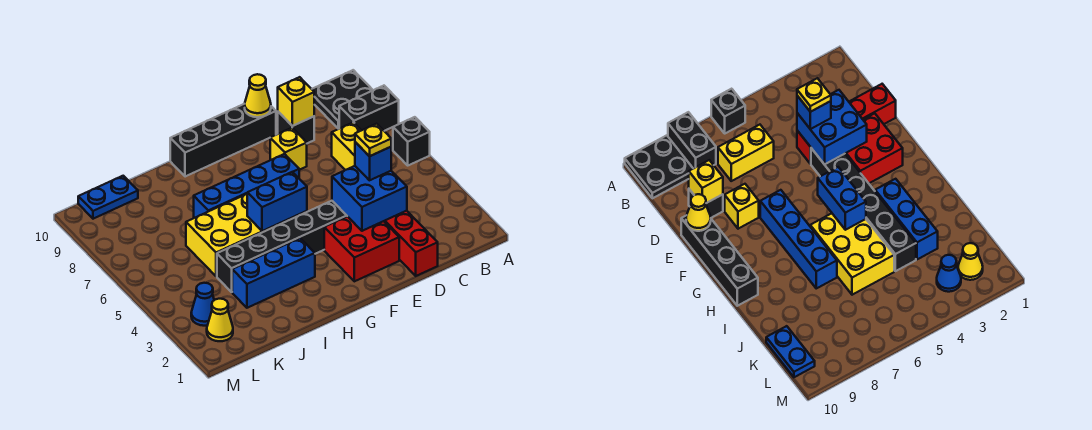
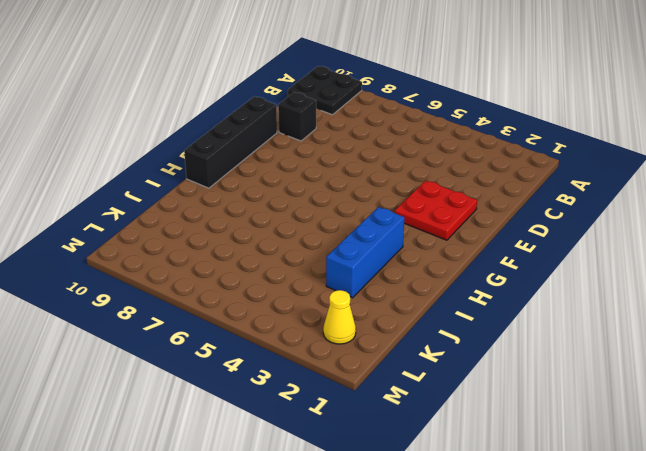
red plate E2:F3 level 1 -> red brick E2:F3 level 1
none -> black brick A6 level 1
none -> black brick A8:B8 level 1
none -> yellow brick C6:C7 level 1

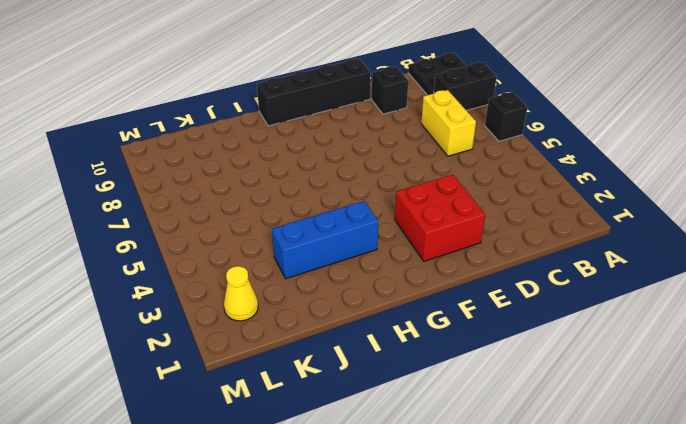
none -> red brick D1:D4 level 1
none -> black brick E4:J4 level 1
none -> yellow brick E8 level 1

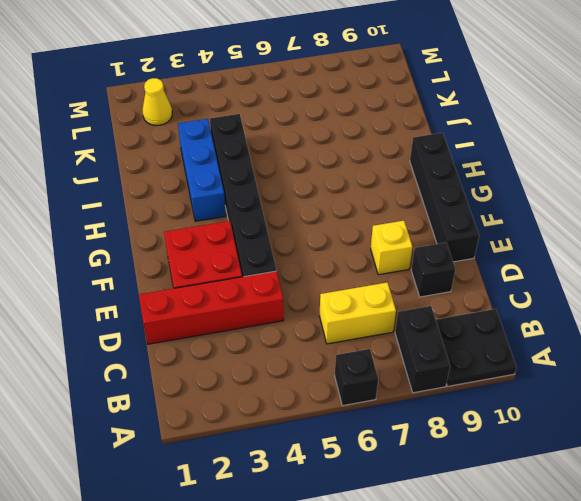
none -> blue brick F7:I7 level 1
none -> yellow brick H5:J6 level 1
none -> blue plate K10:L10 level 1

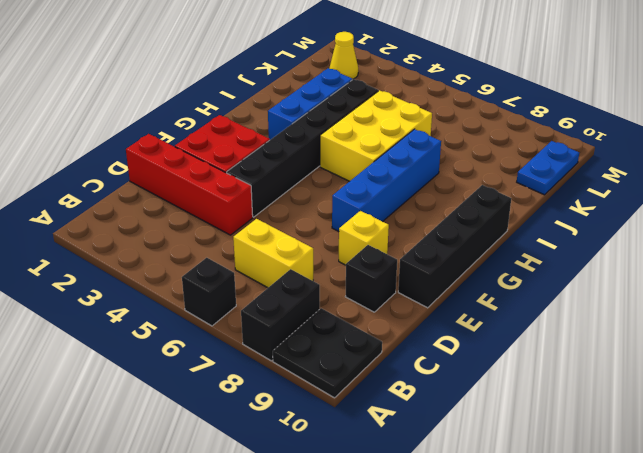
none -> blue cone L3 level 1
none -> blue brick D3:E4 level 2
none -> yellow brick D9 level 2

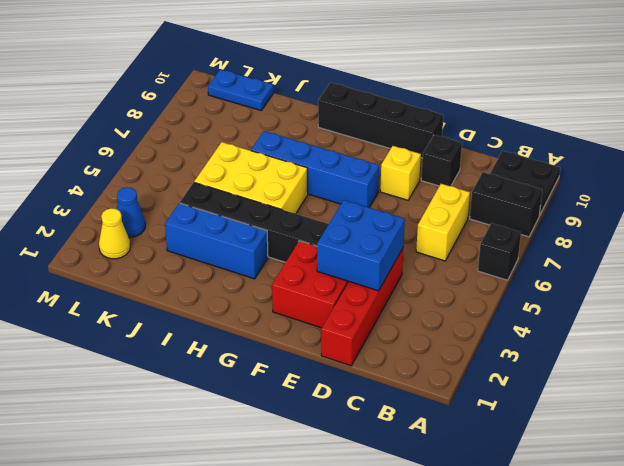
none -> yellow brick D9 level 2
none -> yellow cone E10 level 2
none -> blue brick G5:H5 level 2

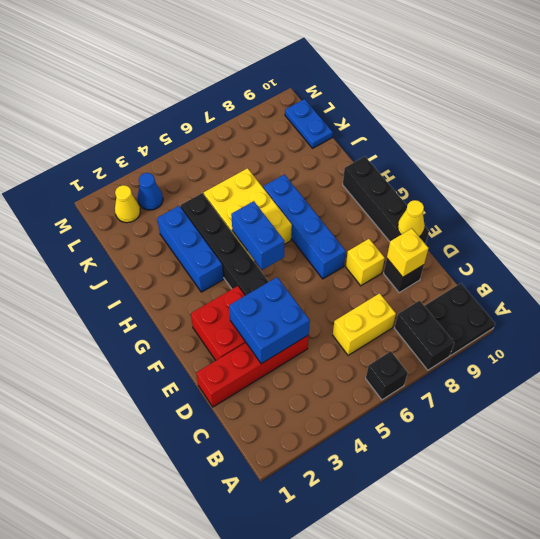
none -> blue brick D4 level 3
none -> yellow plate D4 level 4

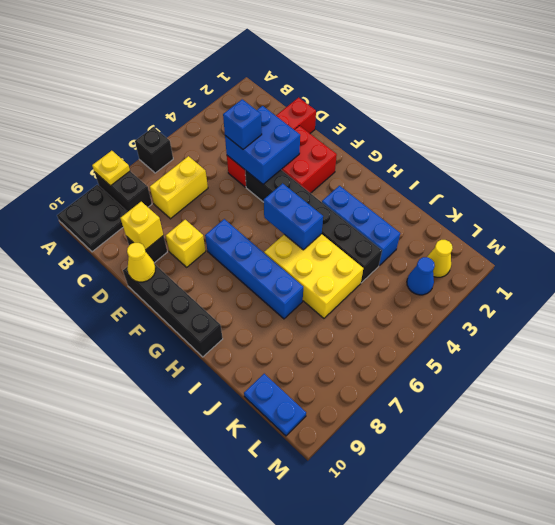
yellow plate A8 level 2 -> yellow plate D4 level 4

